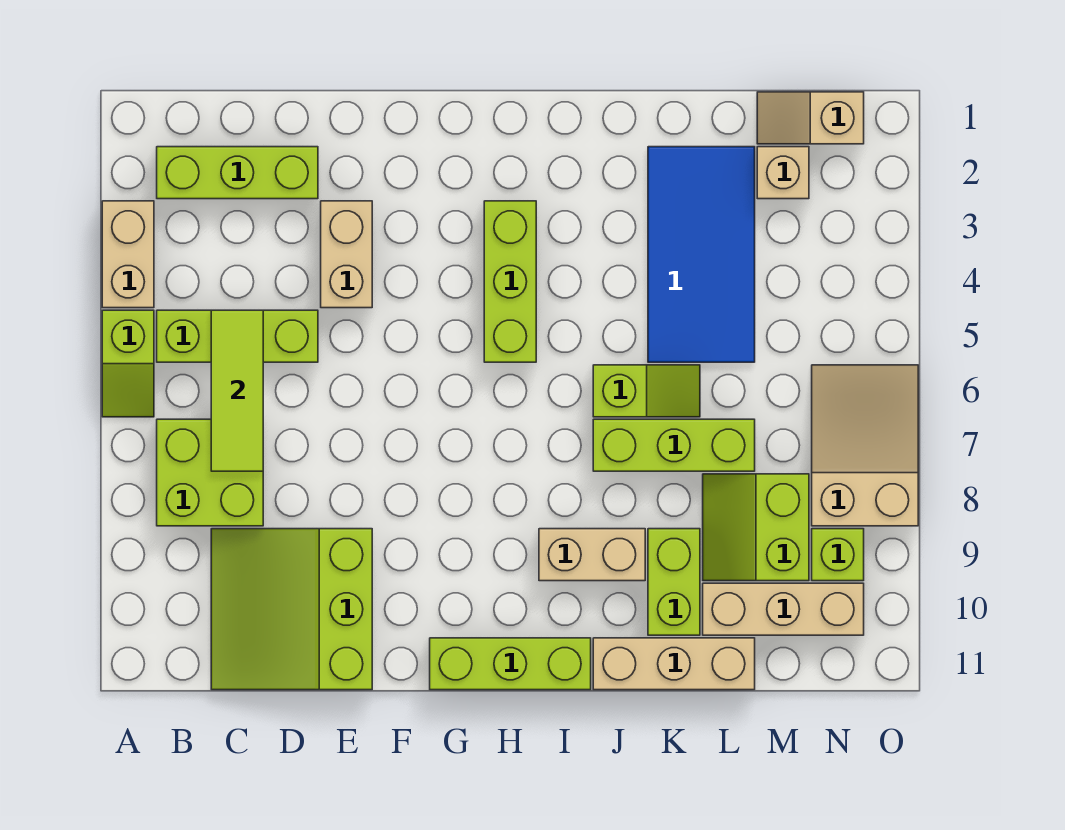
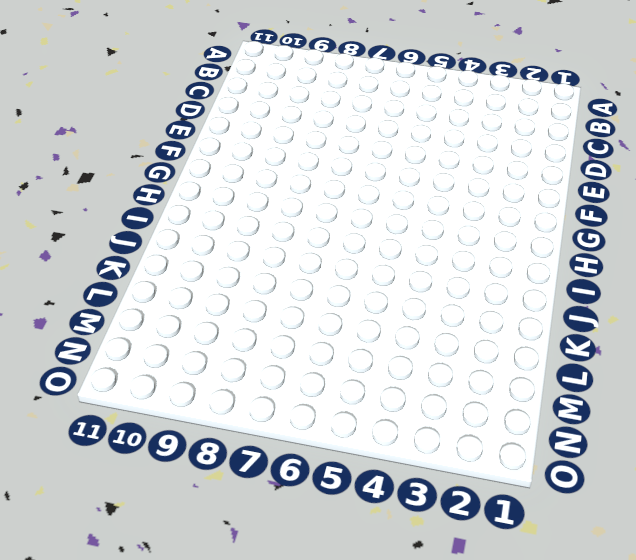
none -> tan brick A3:A4 level 1
none -> lime slope A5:A6 level 1 top 5
none -> lime brick B2:D2 level 1

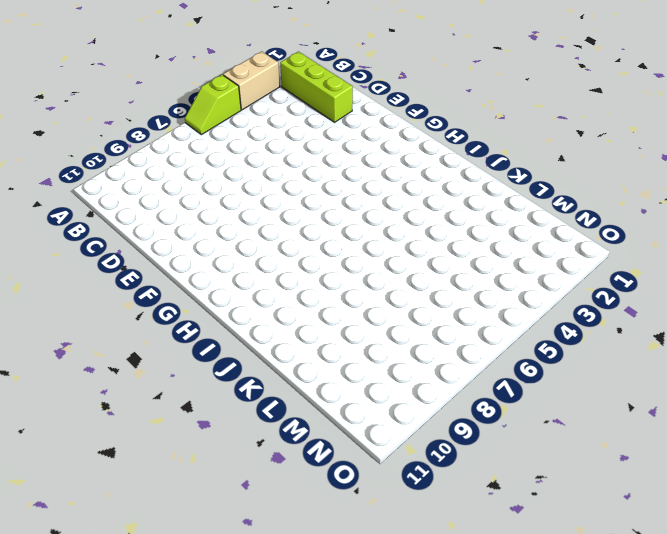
none -> lime brick B5:D5 level 1
none -> lime brick B7:C8 level 1
none -> lime slope C9:E11 level 1 top E

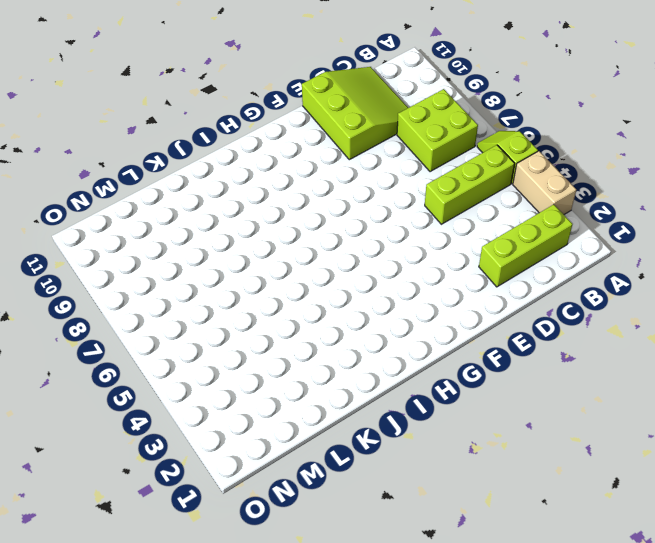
none -> tan brick E3:E4 level 1
none -> lime brick G11:I11 level 1
none -> lime brick H3:H5 level 1

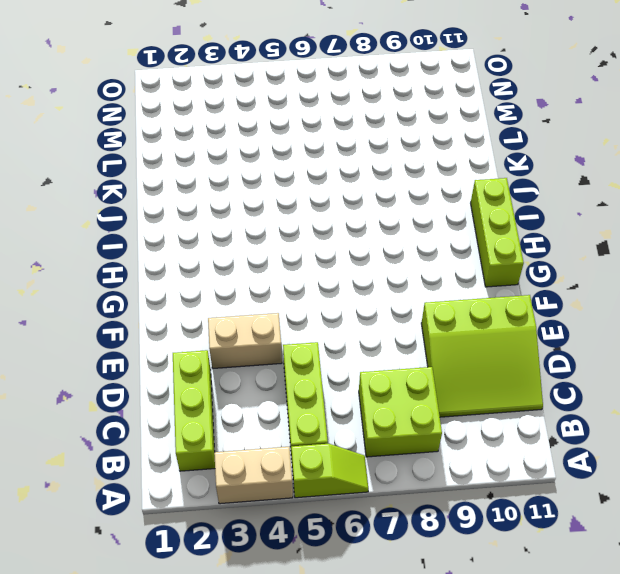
none -> lime brick H3:H5 level 1
none -> tan brick I9:J9 level 1
none -> lime slope J6:K6 level 1 top J

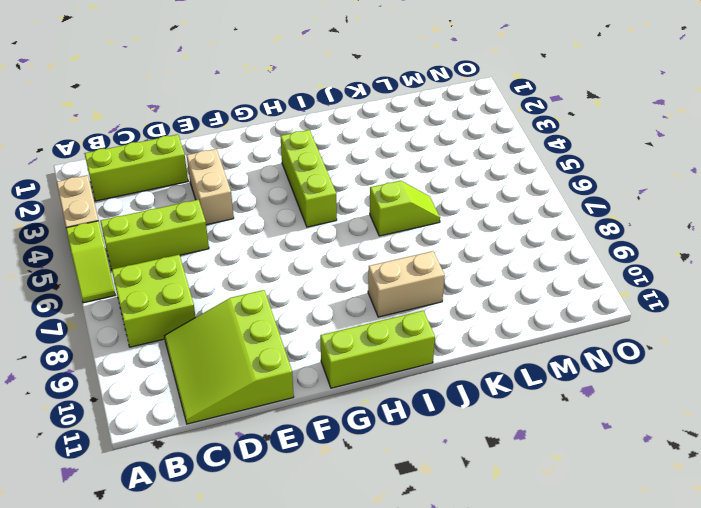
none -> lime brick J7:L7 level 1
none -> tan brick J11:L11 level 1
none -> blue tile K2:L5 level 1

